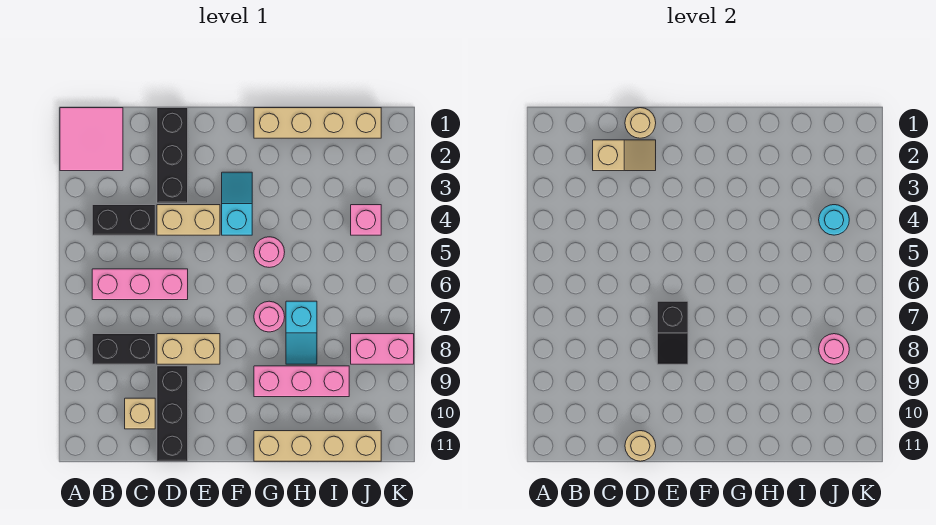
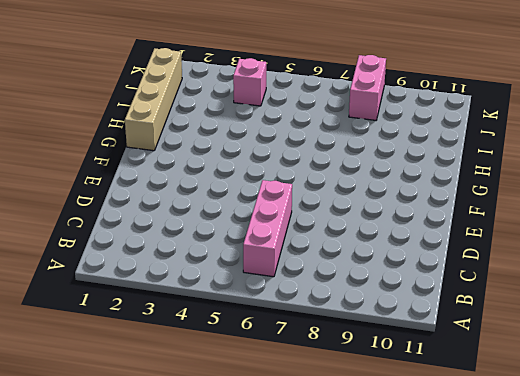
none -> pink tile A1:B2 level 1
none -> black brick B4:C4 level 1
none -> black brick B8:C8 level 1

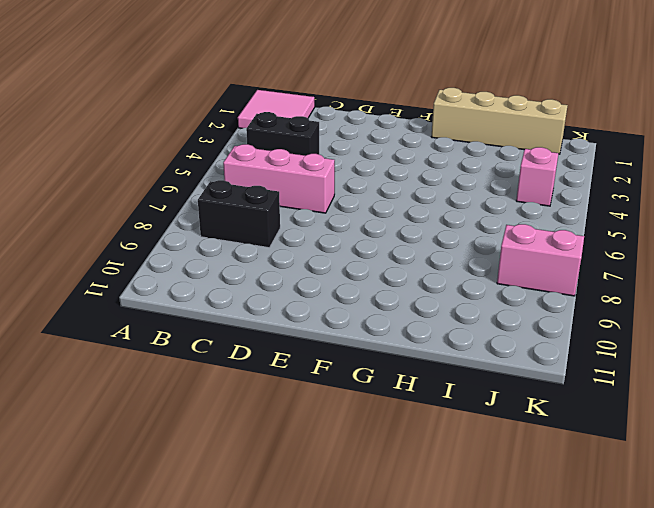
none -> tan brick C10 level 1
none -> black brick D1:D3 level 1
none -> tan brick D4:E4 level 1

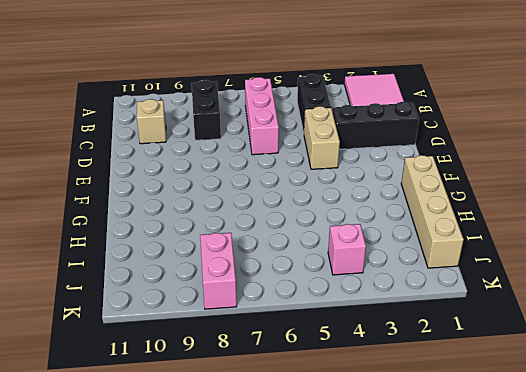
none -> tan brick D8:E8 level 1
none -> black brick D9:D11 level 1
none -> cyan slope F3:F4 level 1 top 4

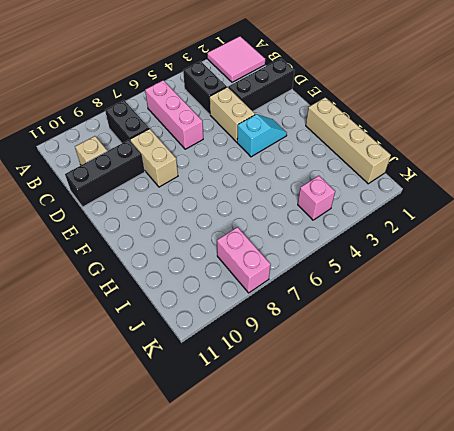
none -> pink round brick G5 level 1
none -> pink round brick G7 level 1
none -> pink brick G9:I9 level 1

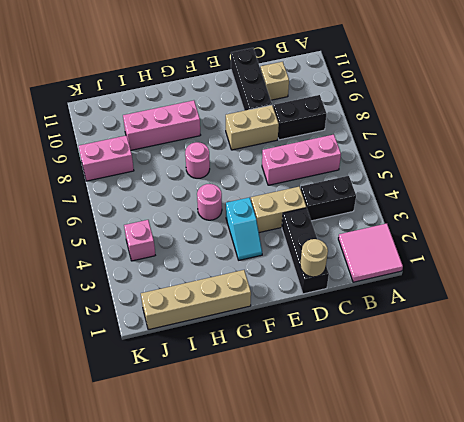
none -> tan brick G11:J11 level 1
none -> cyan slope H7:H8 level 1 top 7
none -> tan slope C2:D2 level 2 top C

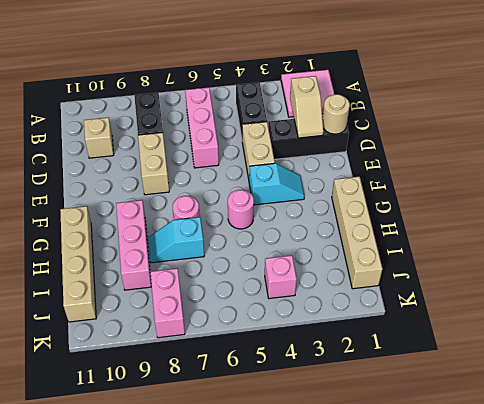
none -> black brick D9:D11 level 1
none -> tan round brick D11 level 2
none -> black slope E7:E8 level 2 top 7

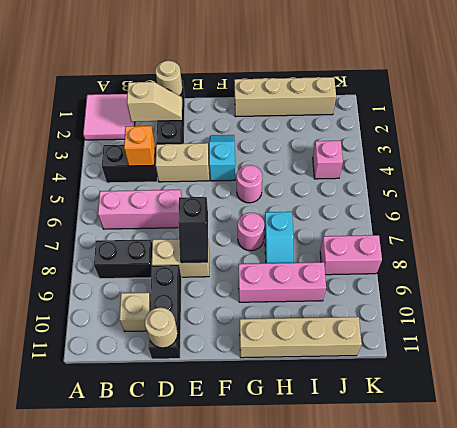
orange brick C4 level 2 -> none
none -> cyan round brick J4 level 2
none -> pink round brick J8 level 2

